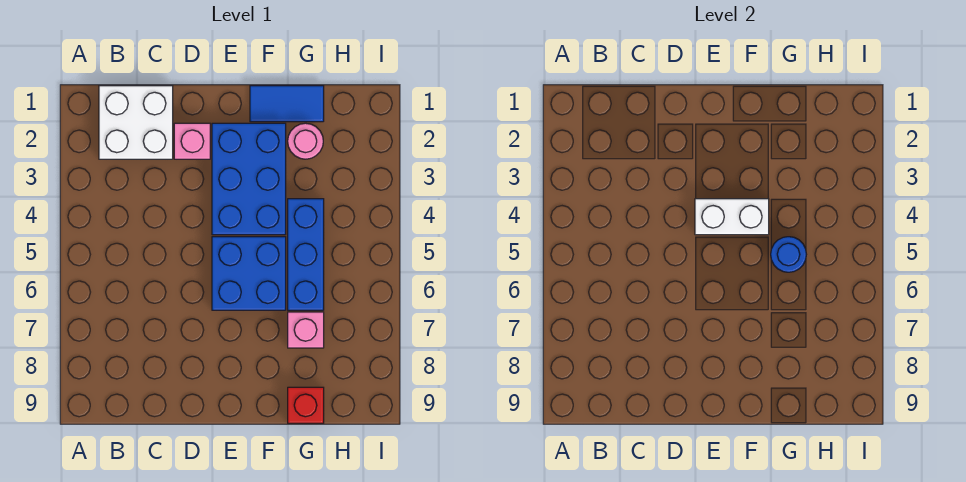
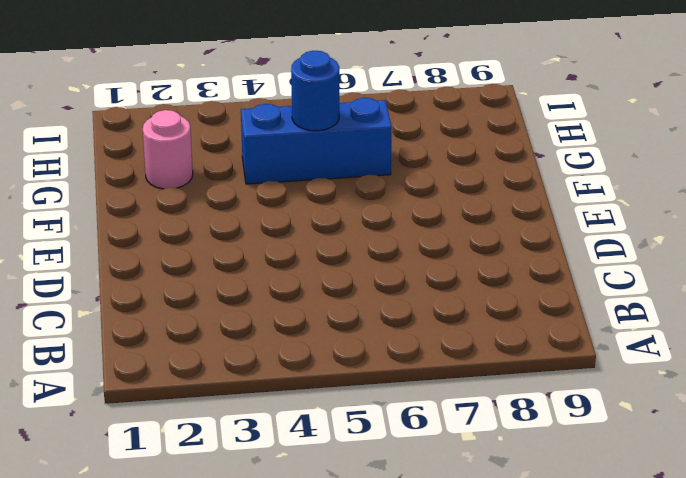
none -> white brick B1:C2 level 1
none -> pink brick D2 level 1

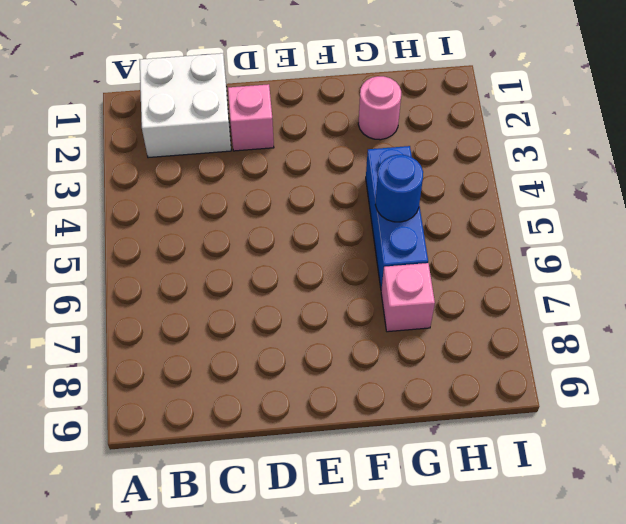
none -> blue brick E2:F4 level 1
none -> blue brick E5:F6 level 1

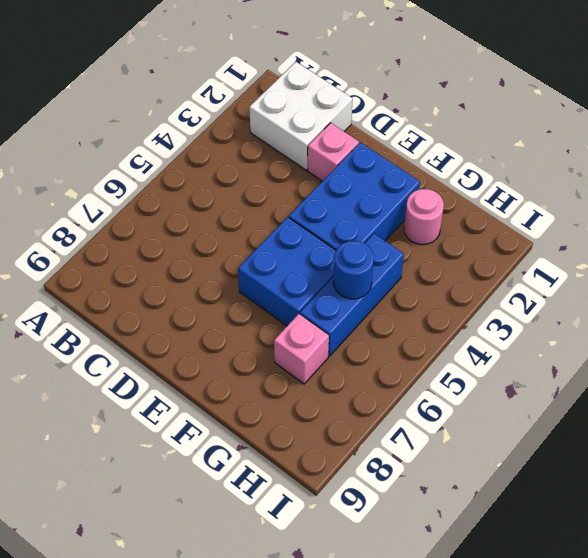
none -> blue tile F1:G1 level 1
none -> red brick G9 level 1

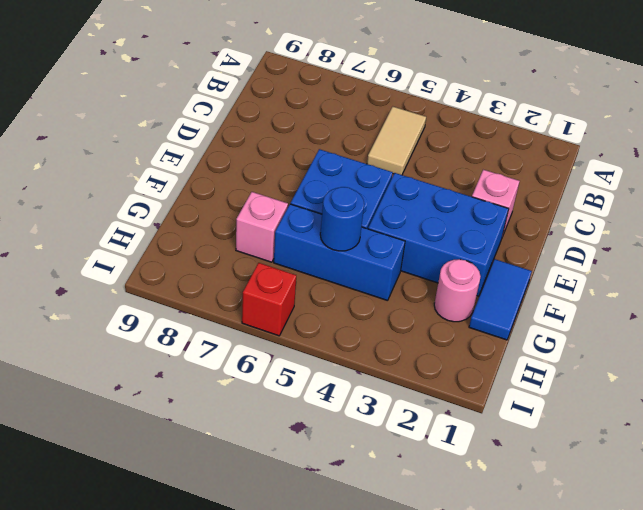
tan tile B5:C5 level 1 -> none
red brick I6 level 1 -> red brick G9 level 1
none -> white brick B1:C2 level 1
none -> white brick E4:F4 level 2

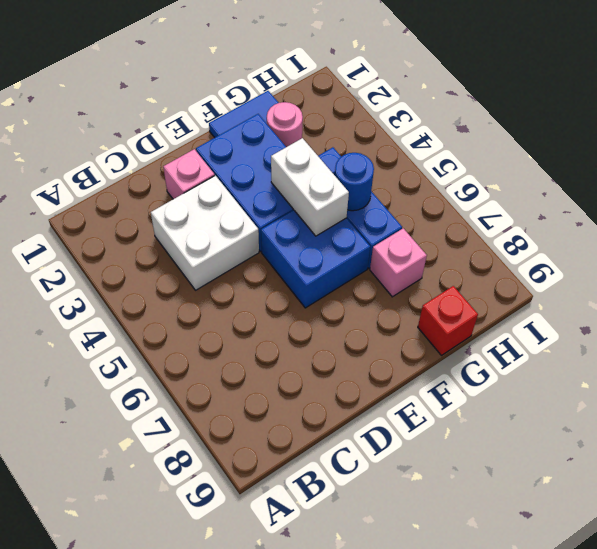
white brick C3:D4 level 1 -> white brick B1:C2 level 1
white brick F4:F5 level 2 -> white brick E4:F4 level 2

